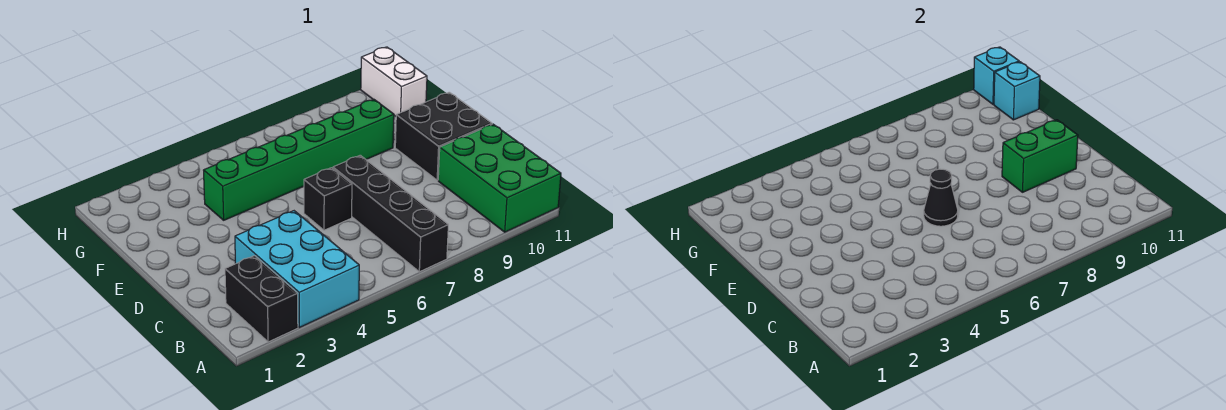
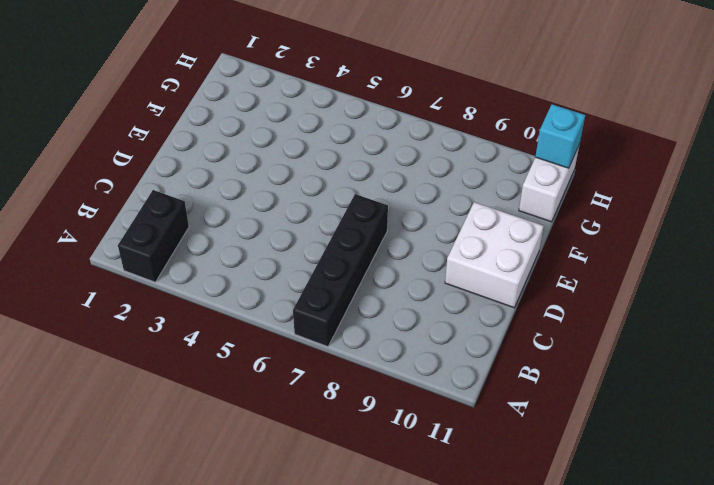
white brick D10:E11 level 1 -> black brick D10:E11 level 1
none -> cyan brick A3:C4 level 1
none -> green brick A10:C11 level 1
none -> black brick D6 level 1

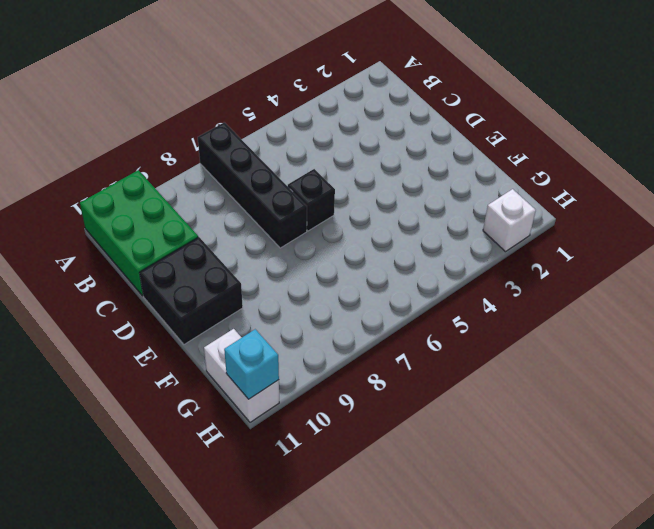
white brick H2 level 1 -> none
none -> black brick A2:B2 level 1
none -> cyan brick A3:C4 level 1
none -> green brick F4:F9 level 1

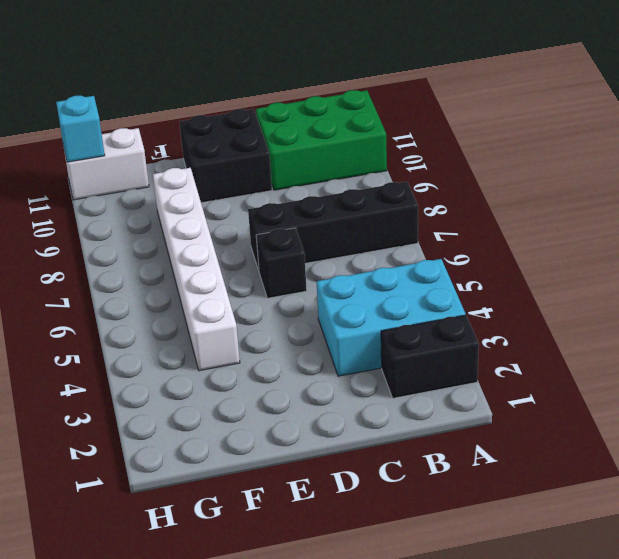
white brick F4:F9 level 1 -> green brick F4:F9 level 1
none -> black cone D6 level 2
none -> green brick D9:D10 level 2
none -> cyan brick G11 level 2

